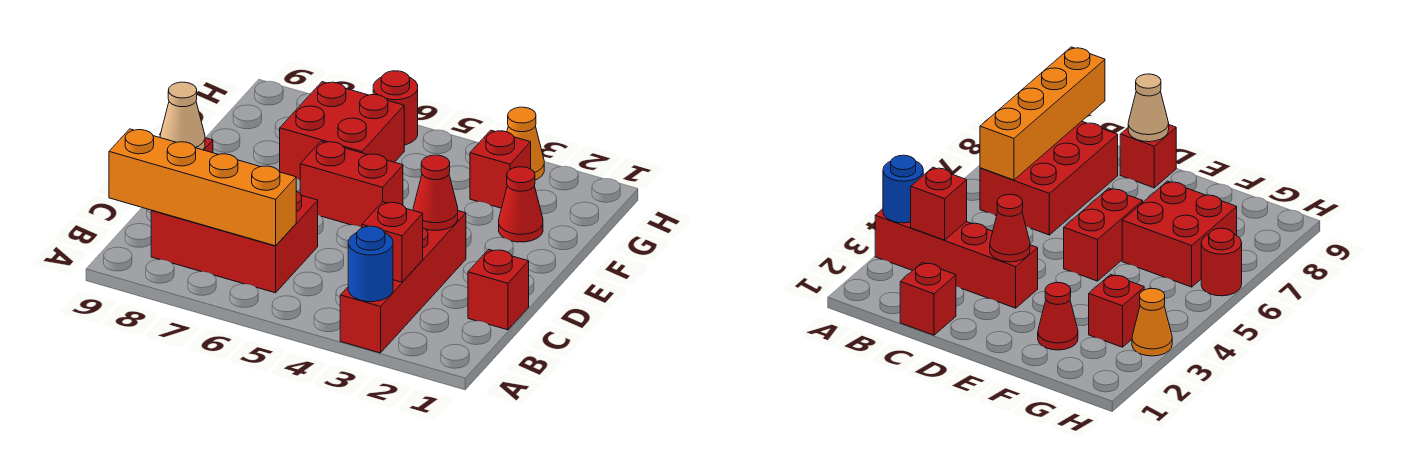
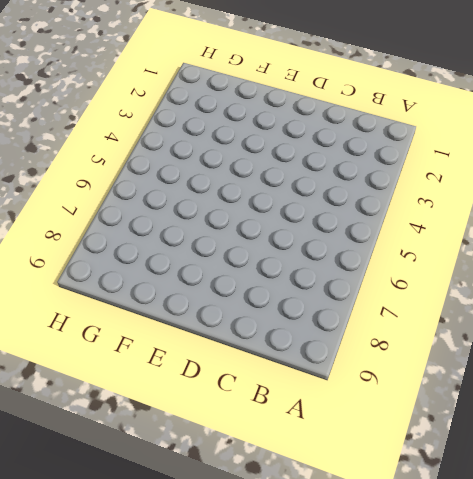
none -> red brick A3:D3 level 1
none -> red brick B6:C8 level 1
none -> red brick C1 level 1

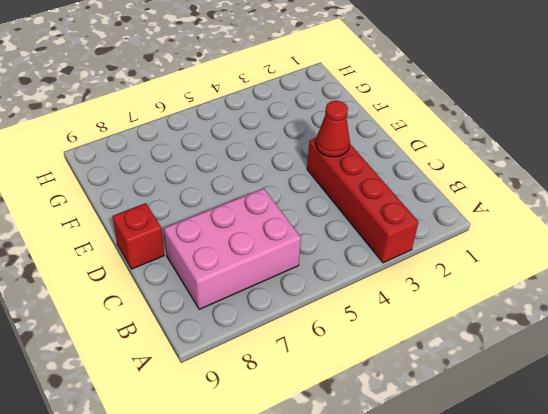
pink brick B6:C8 level 1 -> red brick B6:C8 level 1
none -> red brick C1 level 1
none -> red brick E5:E6 level 1
none -> red cone F2 level 1

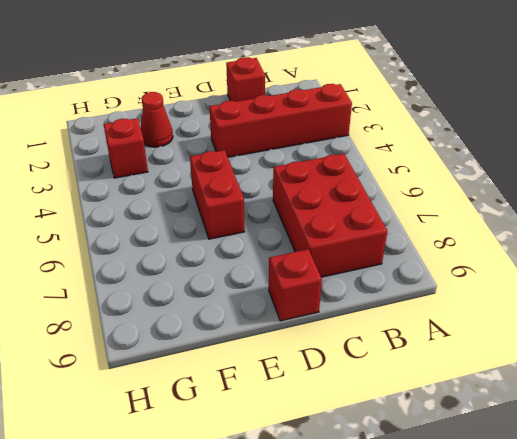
none -> red brick F6:G7 level 1
none -> orange cone H3 level 1
none -> red round brick H6 level 1

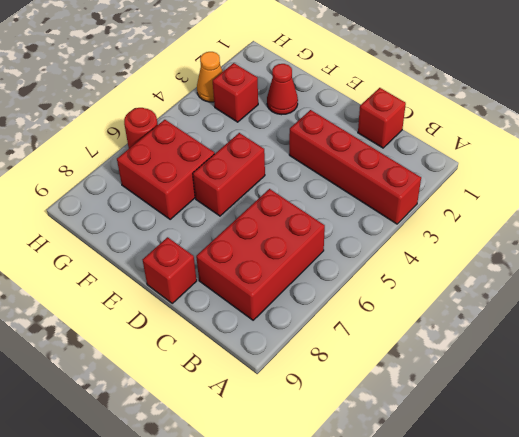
none -> blue round brick A3 level 2
none -> red brick B3 level 2
none -> orange brick B6:B9 level 2

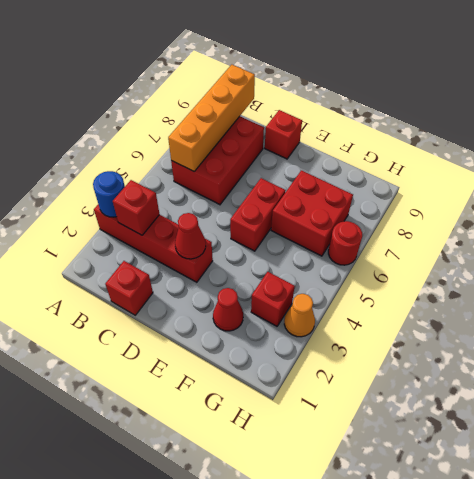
none -> tan cone D9 level 2

